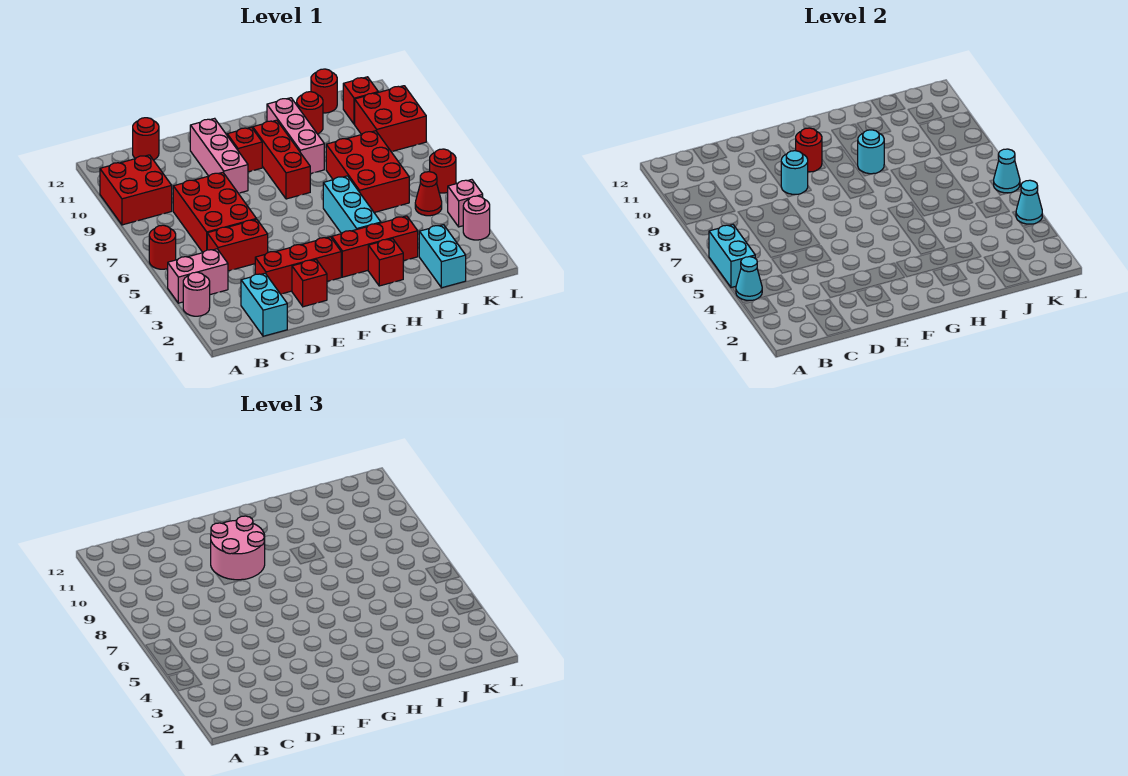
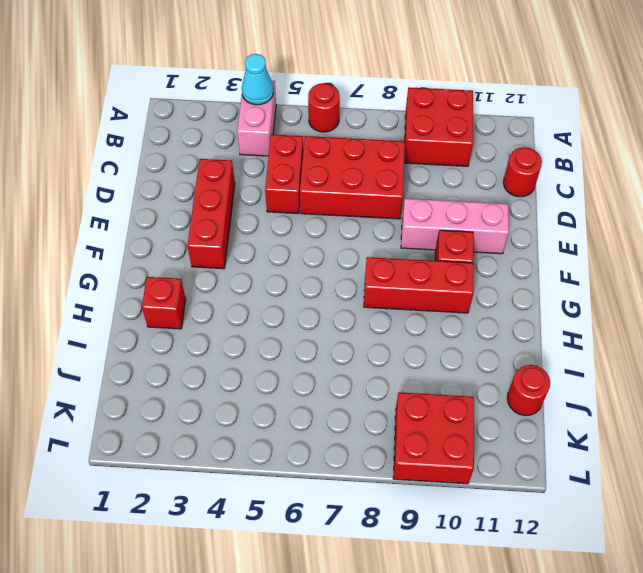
none -> pink round brick A3 level 1
none -> cyan brick C1:C2 level 1
none -> red brick E2 level 1
none -> red brick G3:I3 level 1

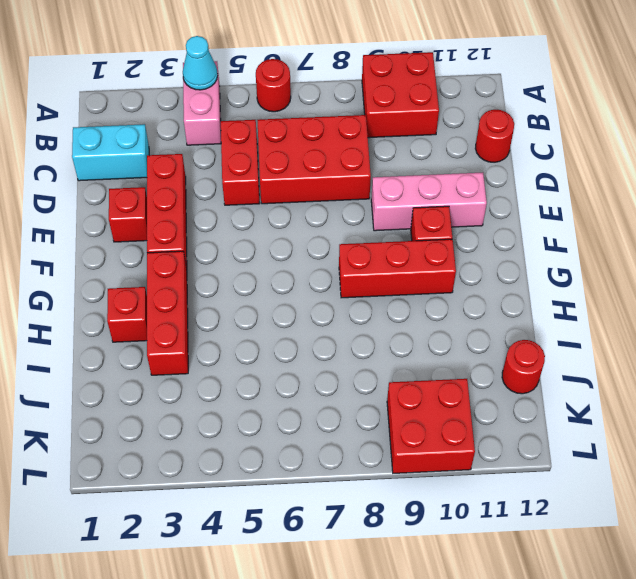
none -> pink round brick A3 level 1
none -> cyan brick H4:H6 level 1
none -> pink brick H9:H11 level 1
none -> red brick I6:J8 level 1

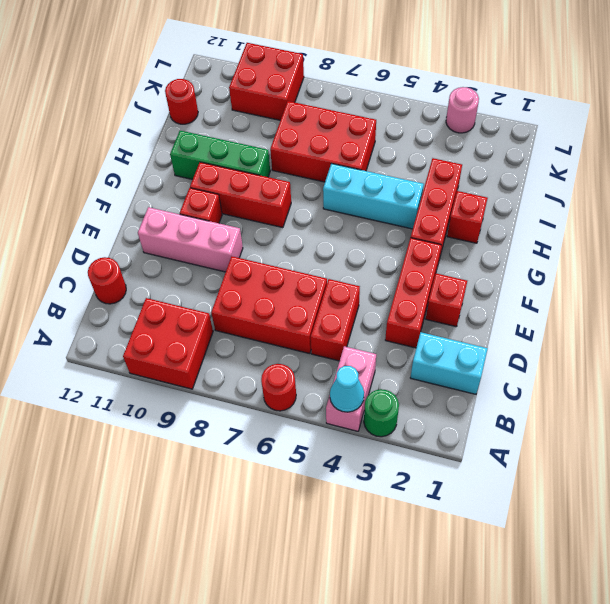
green round brick A3 level 1 -> pink round brick A3 level 1
green brick H9:H11 level 1 -> pink brick H9:H11 level 1
none -> red round brick I11 level 1
none -> cyan brick J1:J2 level 1
none -> red cone K5 level 1
none -> red brick K11 level 1

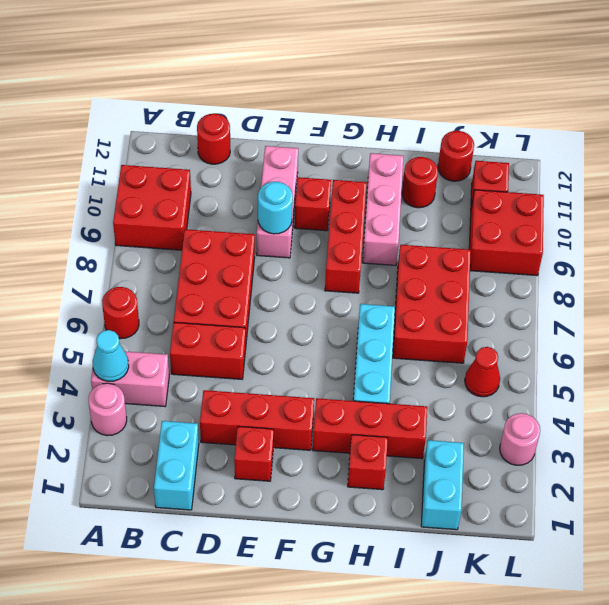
none -> pink brick L4 level 1
none -> red round brick L6 level 1
none -> cyan brick A5:A6 level 2
none -> red round brick F10 level 2

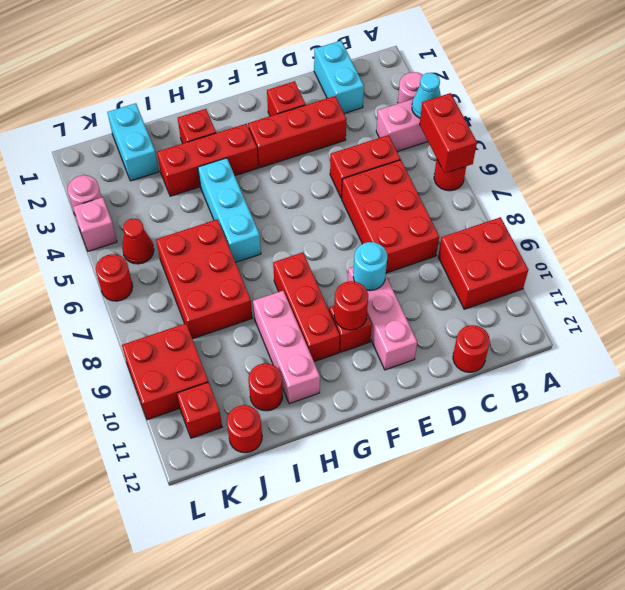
red brick A5:A6 level 2 -> cyan brick A5:A6 level 2
none -> cyan round brick H9 level 2
none -> cyan cone L4 level 2
none -> cyan cone L6 level 2
none -> pink round brick E9:F10 level 3

